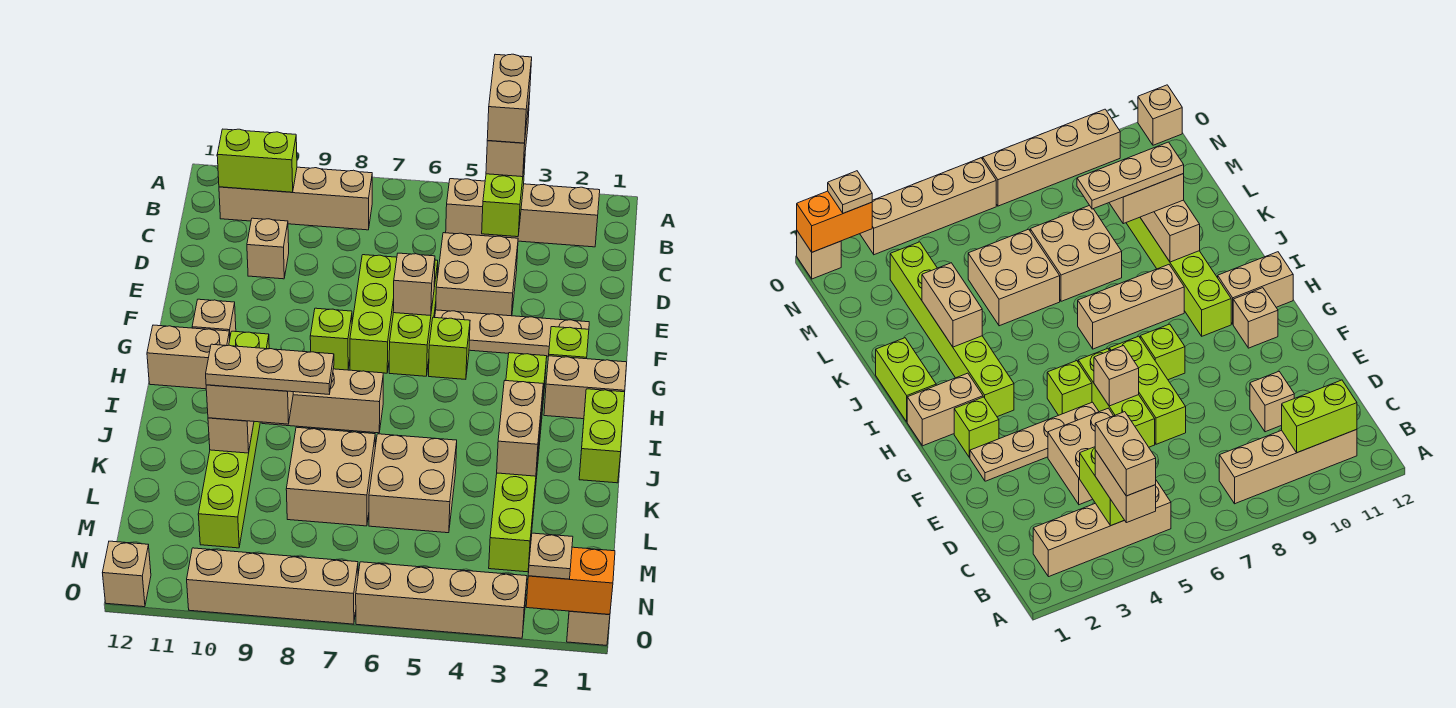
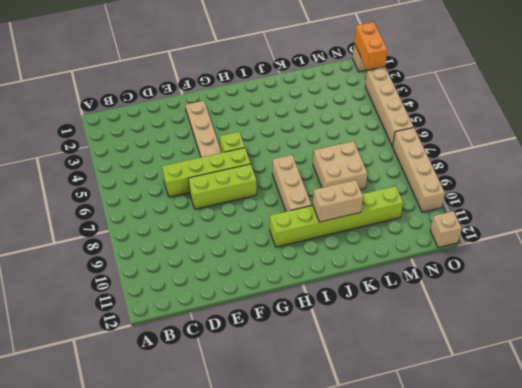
lime brick D6:G6 level 1 -> lime brick E6:G6 level 1
none -> tan brick B2:B5 level 1
none -> tan brick B8:B11 level 1
none -> tan brick D4:E5 level 1
none -> tan brick D10 level 1

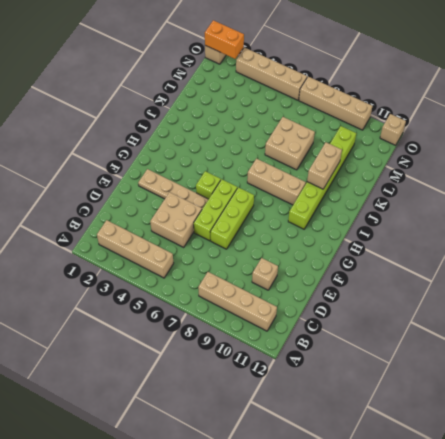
none -> lime brick G2 level 1
none -> lime brick G8 level 1
none -> tan brick G11 level 1
none -> tan brick H1:H2 level 1

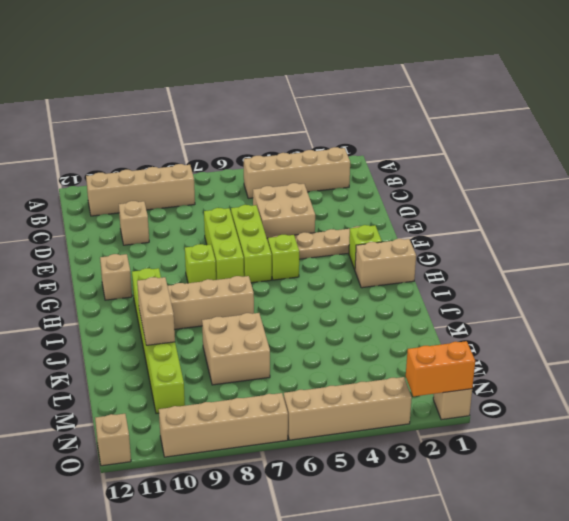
none -> lime brick H3:M3 level 1
none -> tan brick H11:H12 level 1
none -> lime brick I1:J1 level 1
none -> tan brick K5:L6 level 1

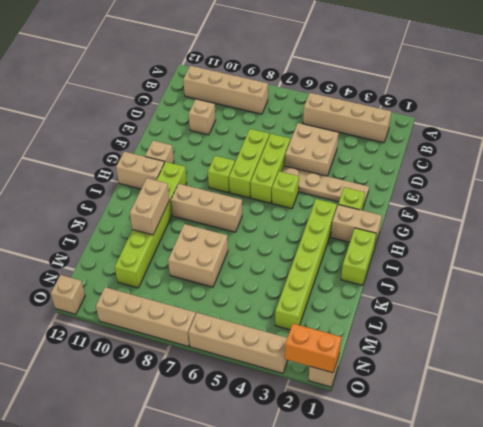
none -> tan brick K5:L6 level 1
none -> lime brick B4:C4 level 2
none -> lime brick B10:B11 level 2
none -> tan brick F6 level 2

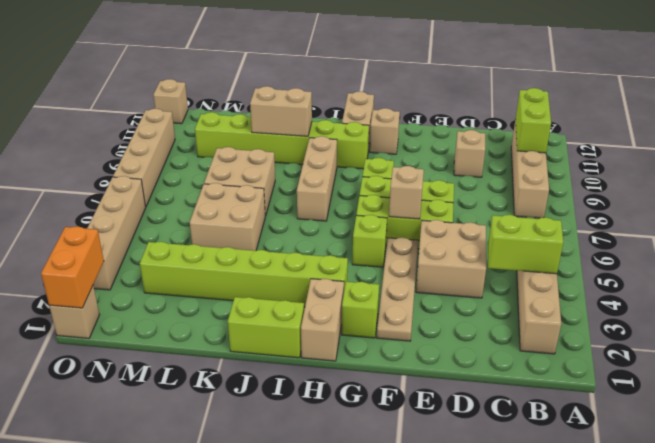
none -> tan brick J3:K3 level 2
none -> tan brick A4:B4 level 3
none -> tan brick K9:K10 level 3
none -> tan plate O2 level 3

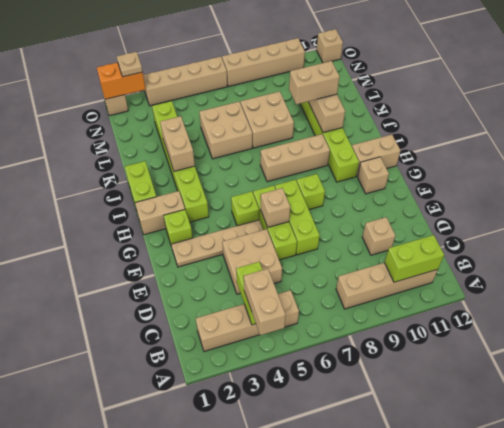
none -> tan brick A4:B4 level 4
none -> tan plate K8:K10 level 4

